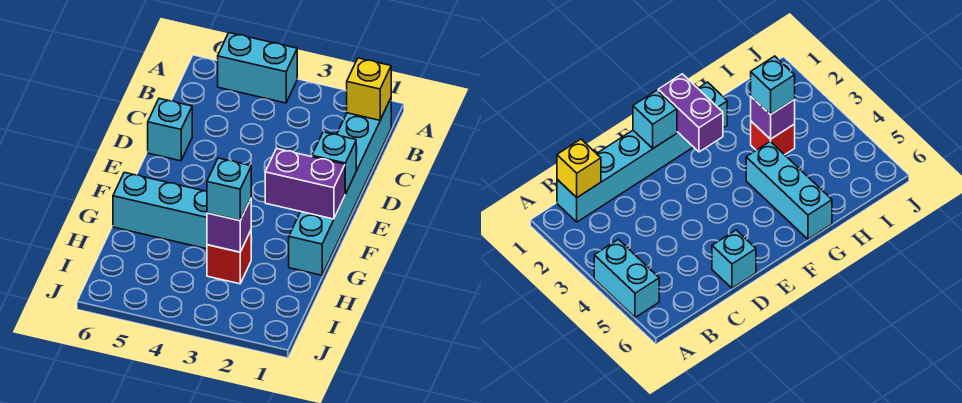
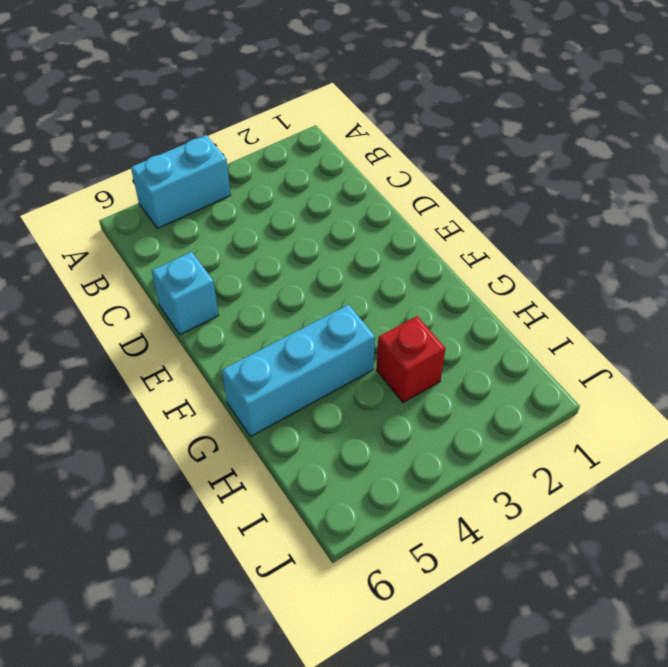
none -> cyan brick B1:G1 level 1
none -> yellow brick B1 level 2

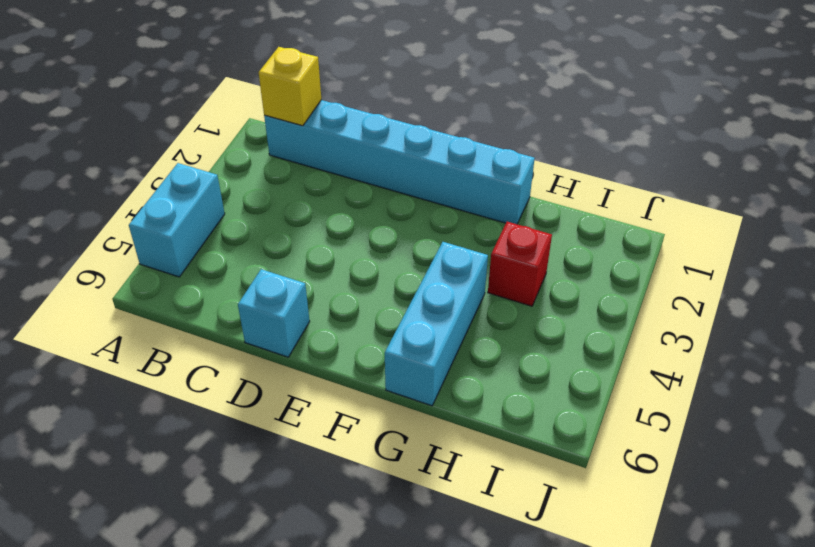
none -> cyan brick E1 level 2
none -> purple brick F1:F2 level 2

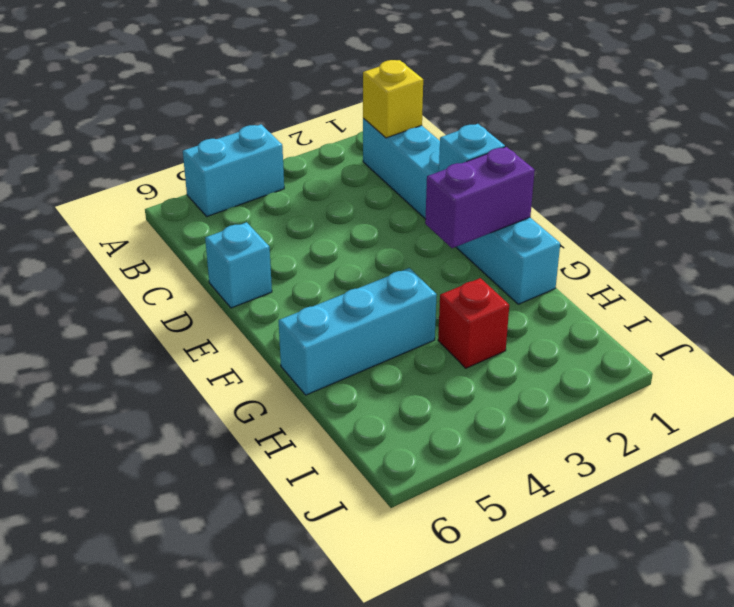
none -> purple brick H3 level 2
none -> cyan brick H3 level 3

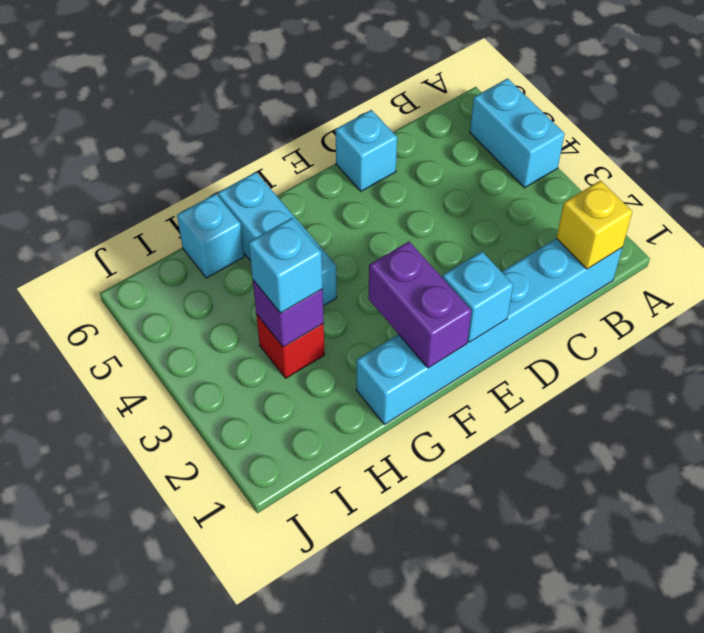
cyan brick H6 level 1 -> none

